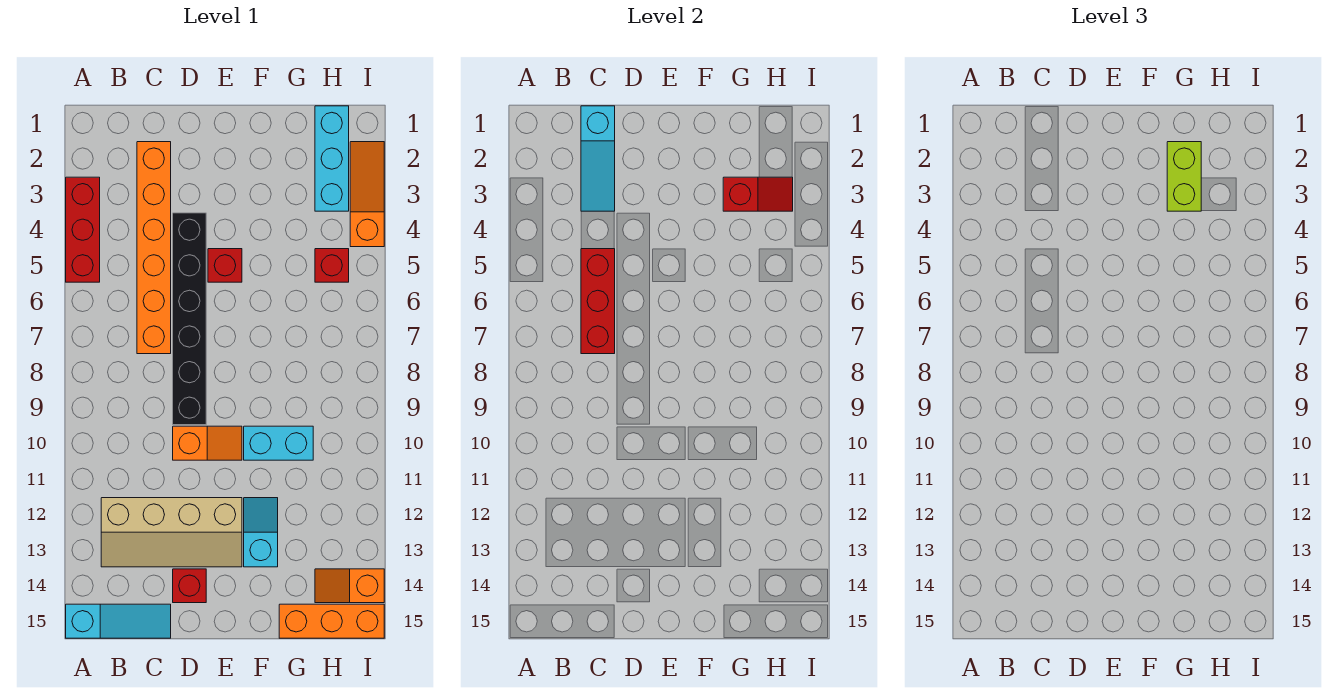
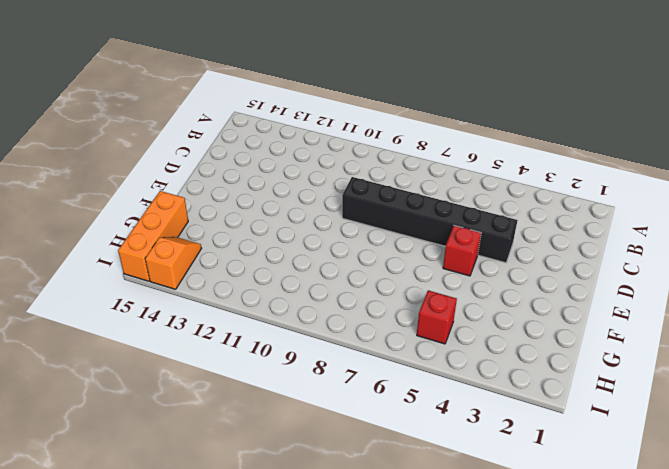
none -> red brick A3:A5 level 1
none -> cyan slope A15:C15 level 1 top A
none -> tan slope B12:E13 level 1 top 12

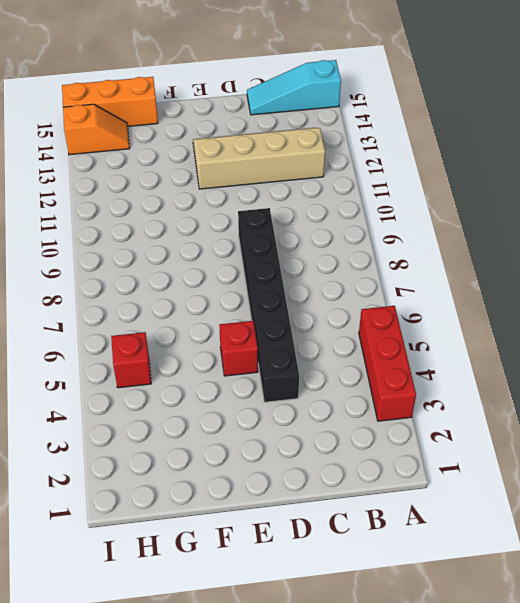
none -> orange brick C2:C7 level 1
none -> orange slope D10:E10 level 1 top D
none -> red brick D14 level 1

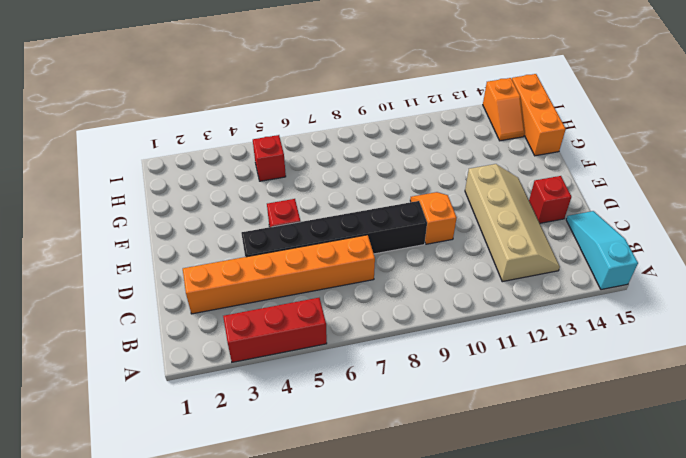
none -> cyan brick F10:G10 level 1
none -> cyan slope F12:F13 level 1 top 13
none -> cyan brick H1:H3 level 1

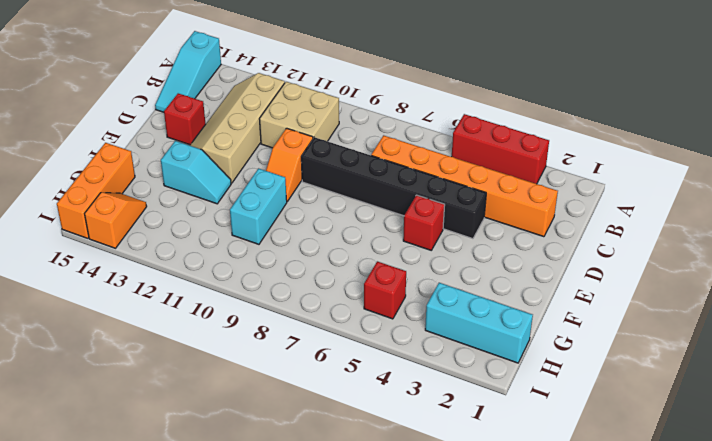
tan brick B10:C11 level 1 -> none
none -> orange slope I2:I4 level 1 top 4
none -> cyan slope C1:C3 level 2 top 1
none -> red brick C5:C7 level 2

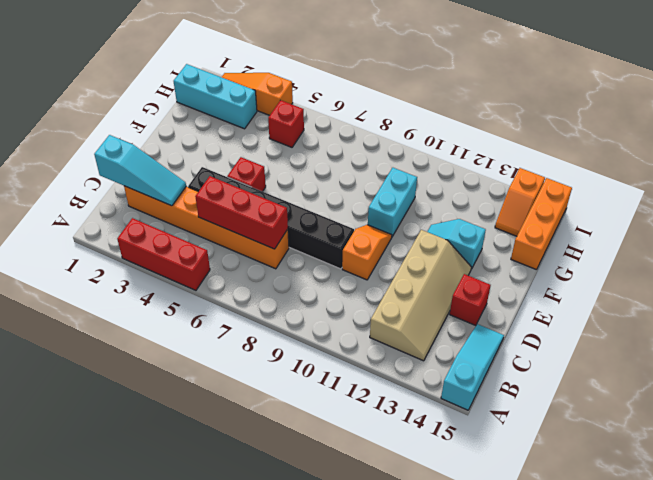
none -> red slope G3:H3 level 2 top G
none -> lime brick G2:G3 level 3

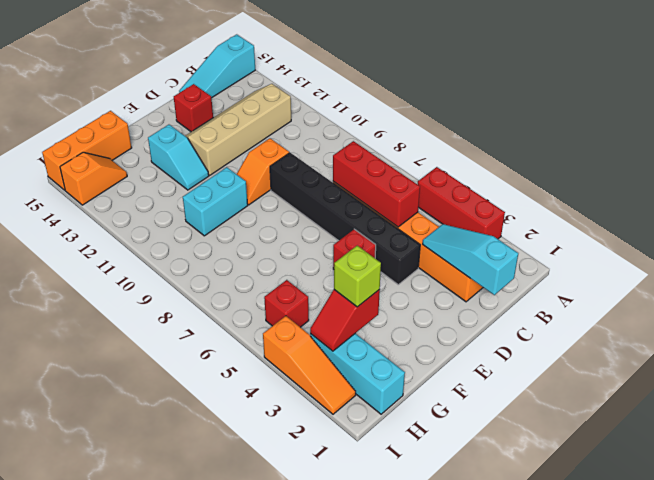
lime brick G3 level 3 -> lime brick G2:G3 level 3

